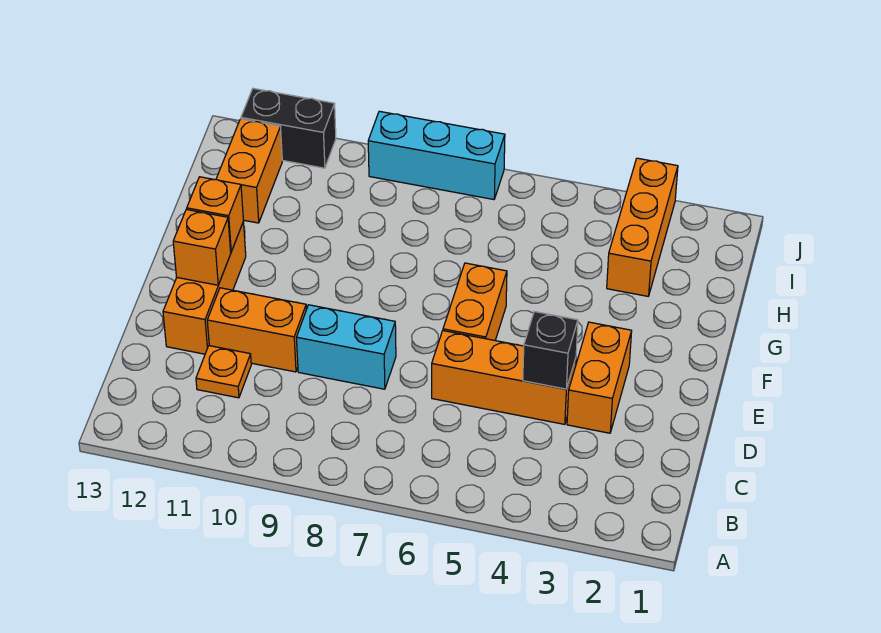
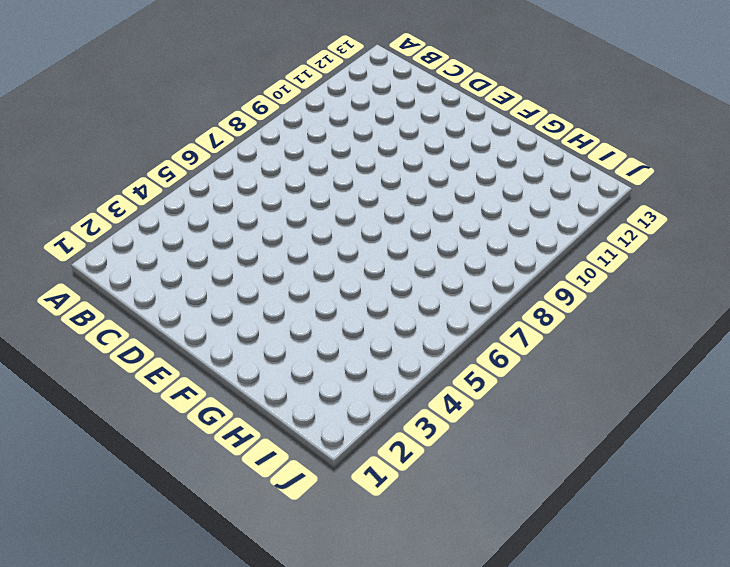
none -> orange plate C11 level 1
none -> orange brick D3:E3 level 1
none -> orange brick D4:D6 level 1

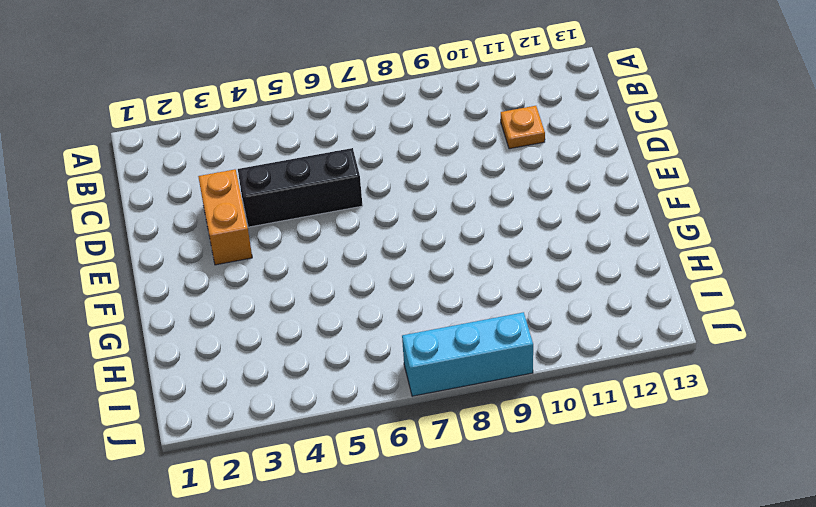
black brick D4:D6 level 1 -> orange brick D4:D6 level 1
none -> cyan brick D8:D9 level 1
none -> orange brick D10:D11 level 1
none -> orange brick D12:F12 level 1

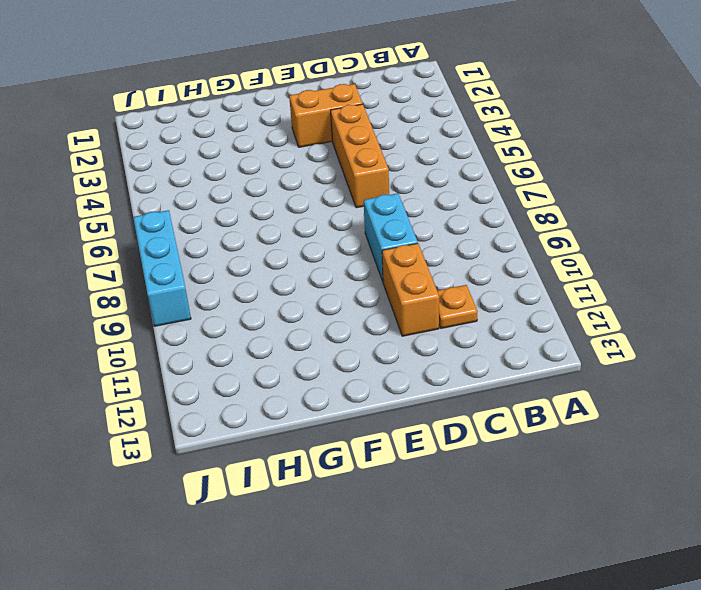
none -> orange brick D12:F12 level 1
none -> orange brick E6:F6 level 1
none -> orange brick H3:J3 level 1

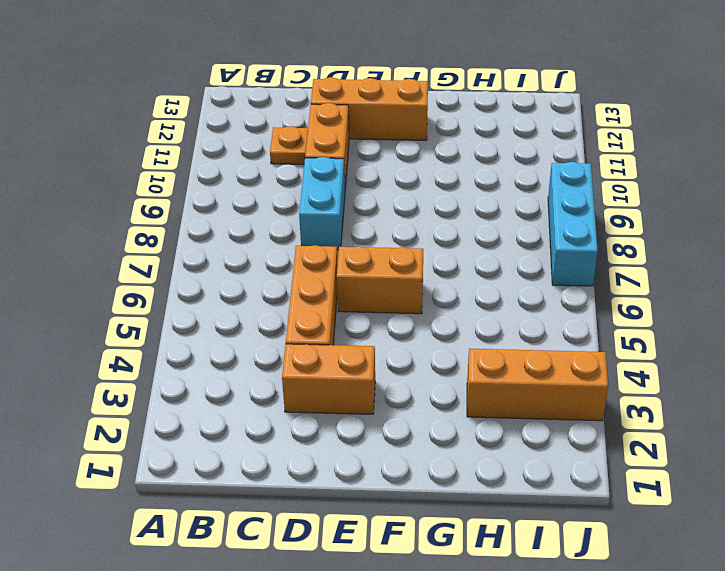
none -> orange brick H12:I12 level 1
none -> black brick J11:J12 level 1
none -> black brick D4 level 2

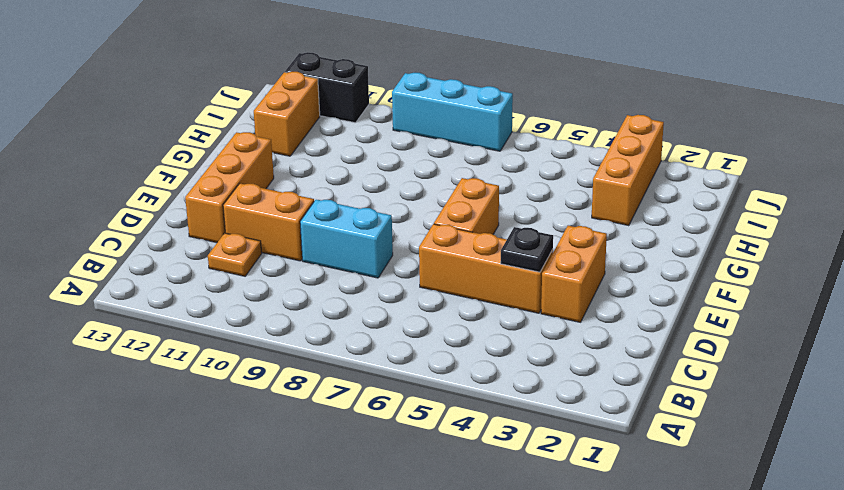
black plate D4 level 2 -> black brick D4 level 2
none -> orange brick E12 level 2
none -> orange brick F12 level 2

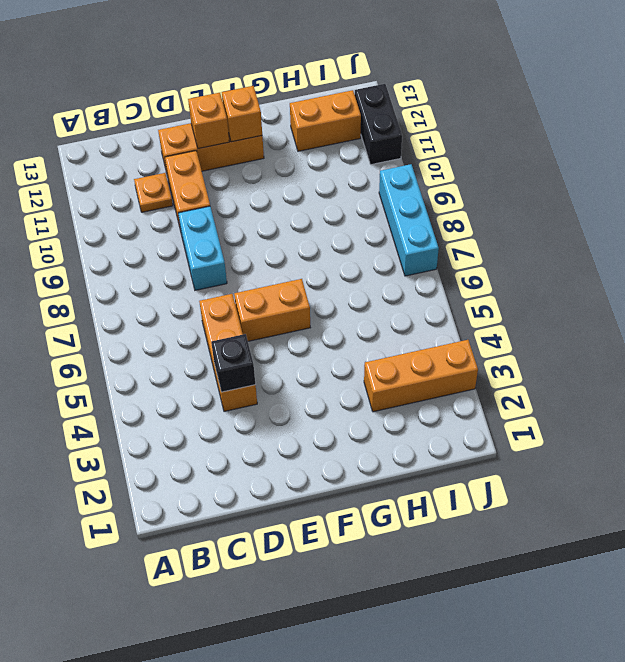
none -> orange brick D3:E3 level 1

